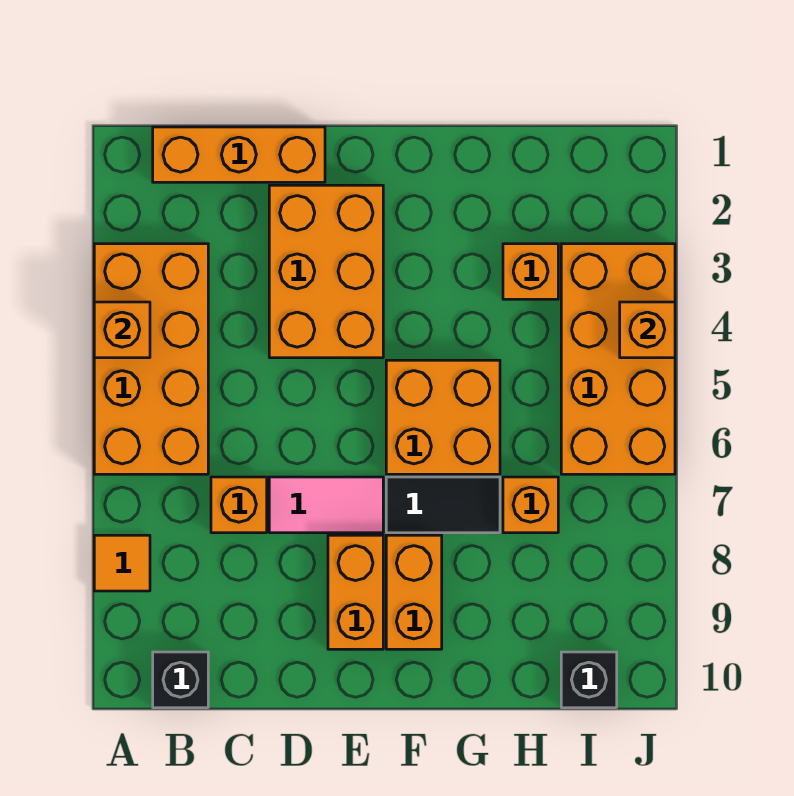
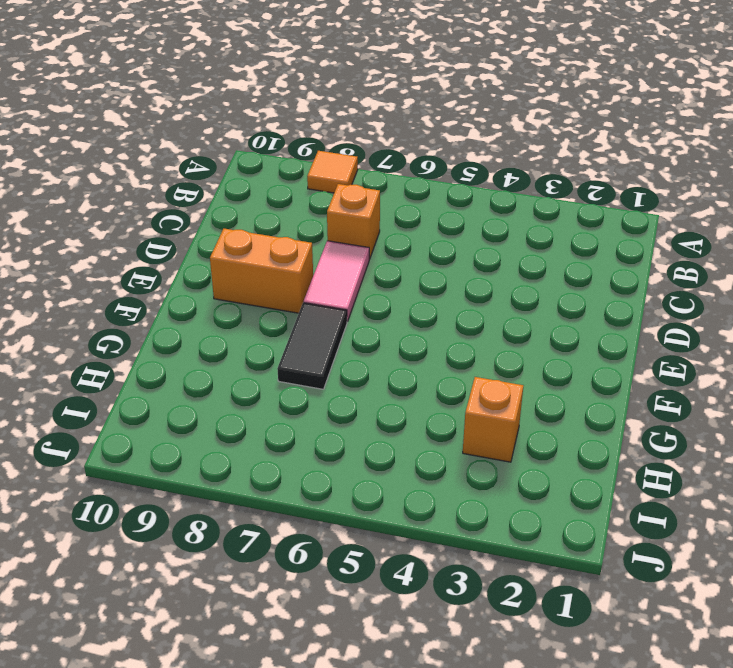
none -> orange brick A3:B6 level 1
none -> orange brick B1:D1 level 1
none -> black brick B10 level 1

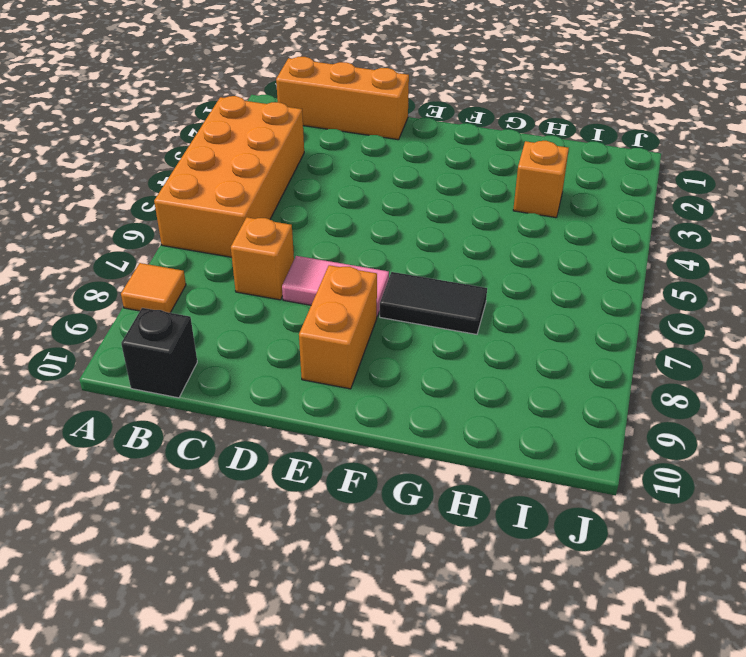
none -> orange brick D2:E4 level 1
none -> orange brick F5:G6 level 1
none -> orange brick F8:F9 level 1

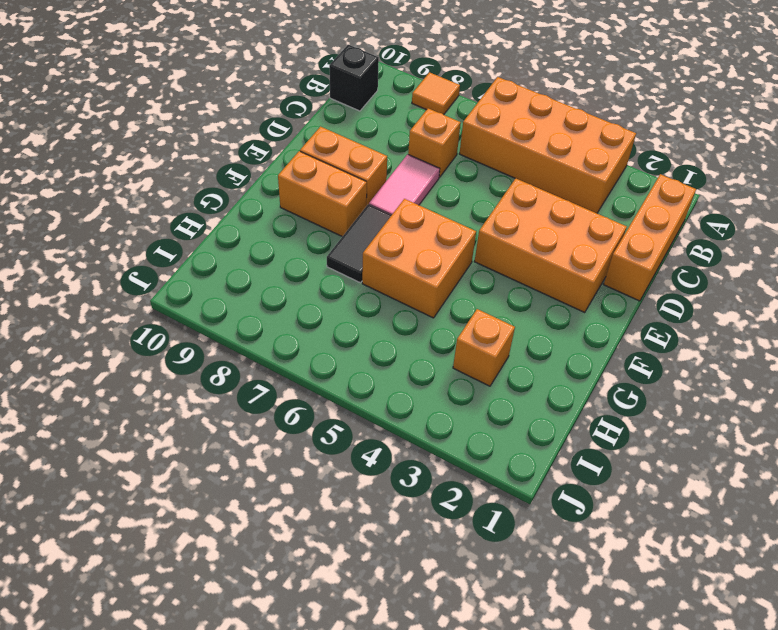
none -> orange brick H7 level 1
none -> orange brick I3:J6 level 1
none -> black brick I10 level 1

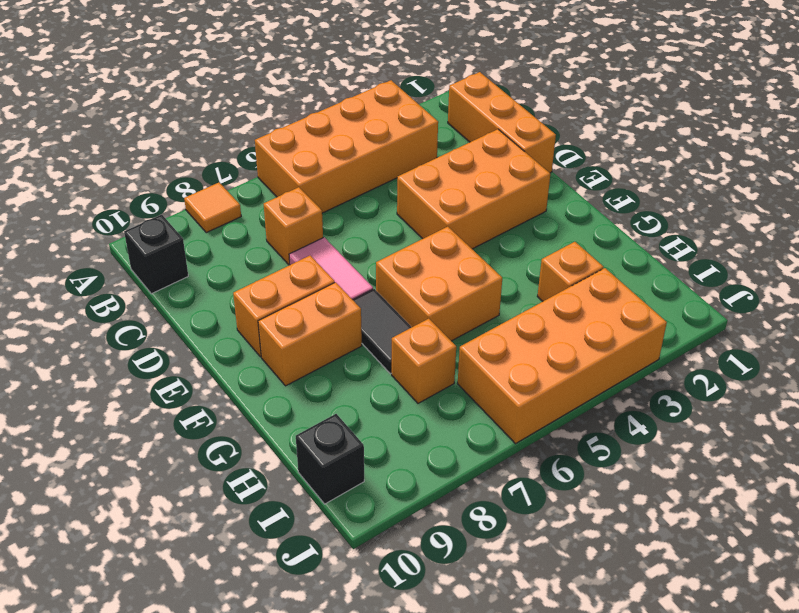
none -> orange brick A4 level 2
none -> orange brick J4 level 2

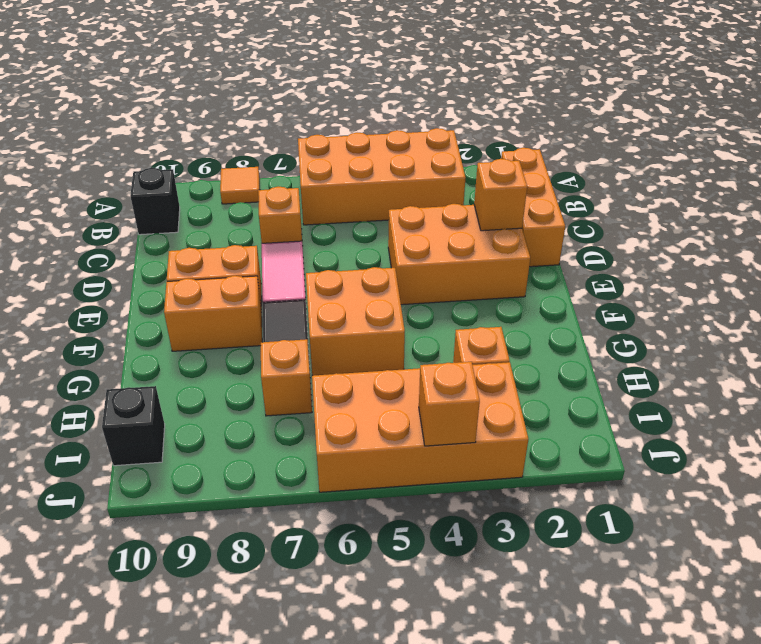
orange brick D2 level 2 -> orange brick A4 level 2

